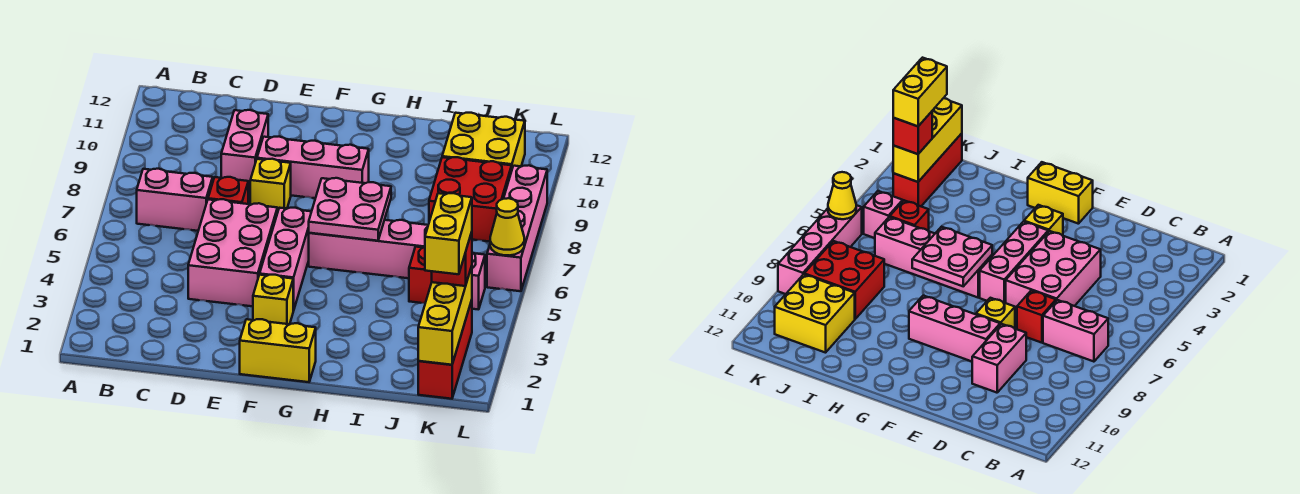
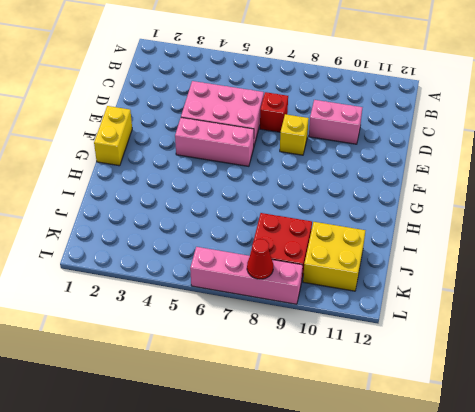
red cone L8 level 2 -> none
none -> pink brick B7:C7 level 1
none -> pink brick E9:G9 level 1
none -> yellow brick F3 level 1

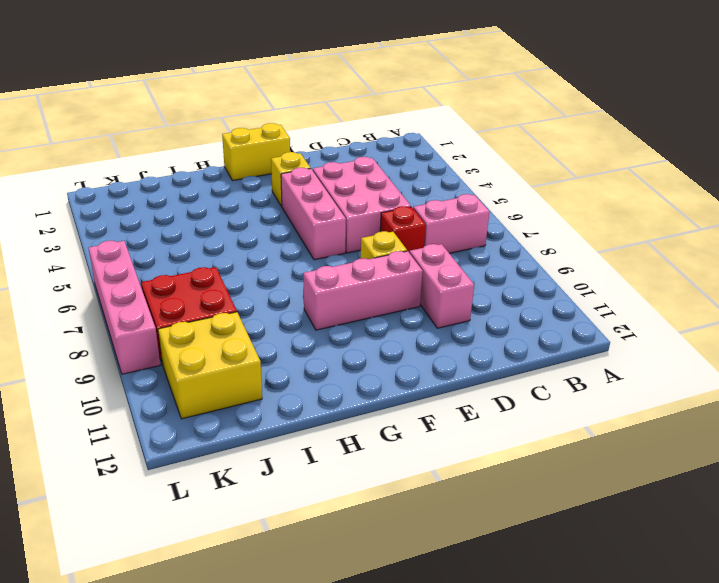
none -> pink brick G6:J6 level 1
none -> red brick J5 level 1
none -> red brick K1:K3 level 1

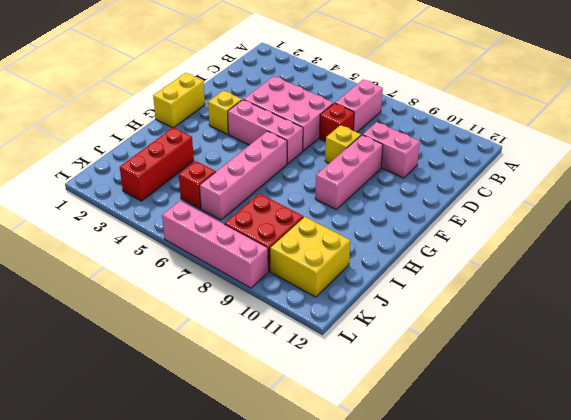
red brick I3:K3 level 1 -> red brick K1:K3 level 1
none -> pink brick K5 level 1
none -> pink plate G6:H7 level 2
none -> yellow brick K1:K3 level 2

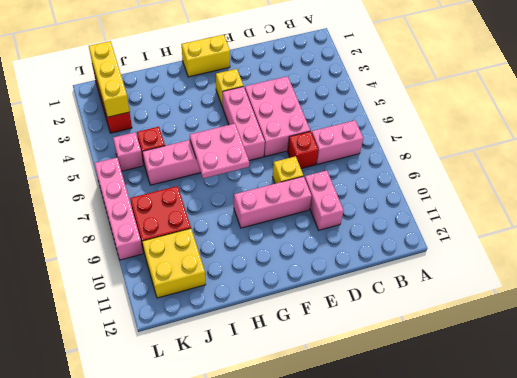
none -> yellow cone L6 level 2
none -> red brick K3 level 3
none -> yellow brick K2:K3 level 4

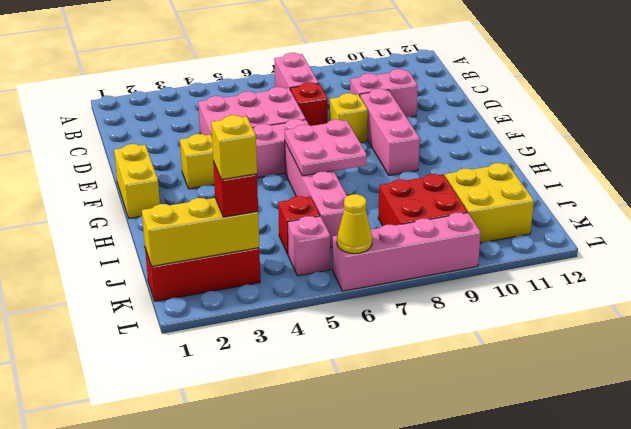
yellow brick K3 level 4 -> yellow brick K2:K3 level 4

